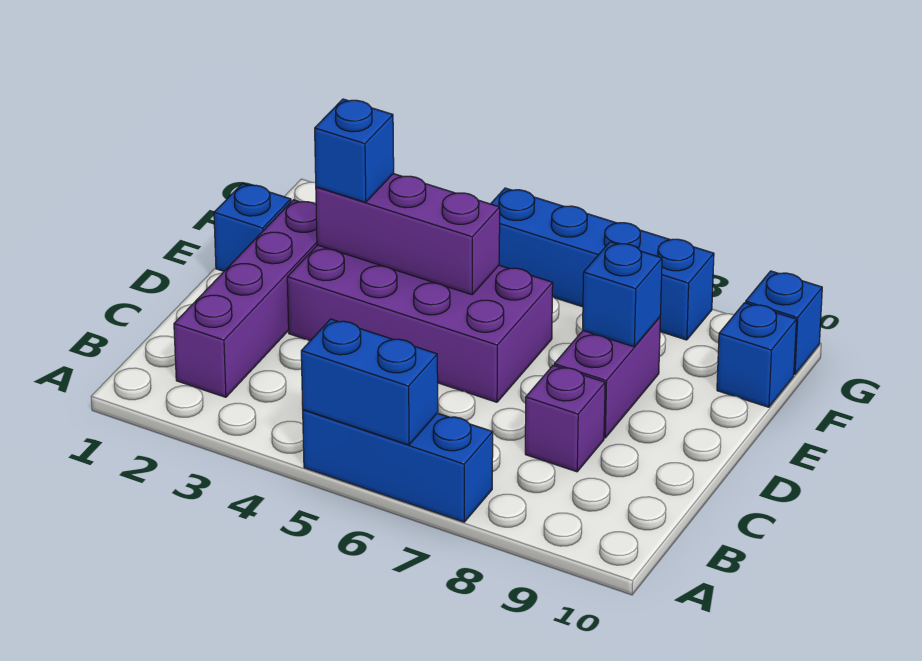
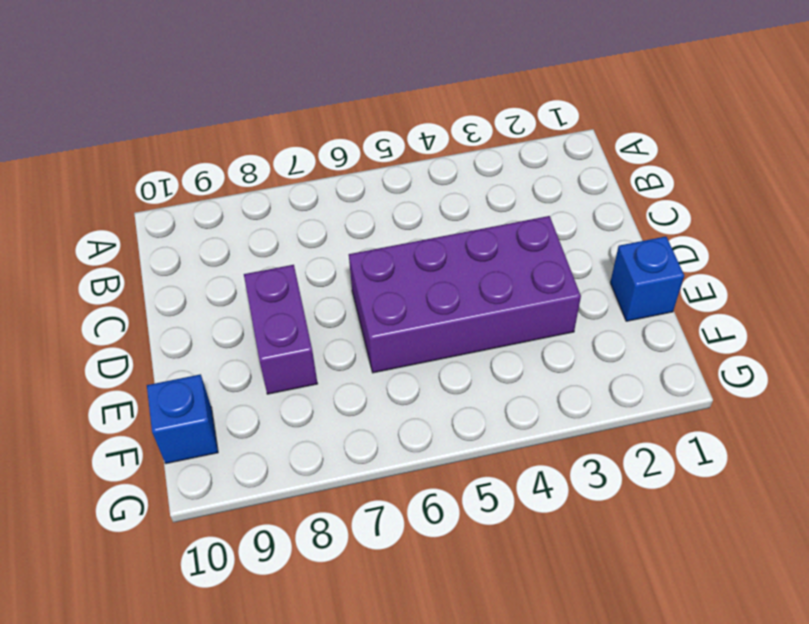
none -> blue brick A5:A7 level 1
none -> purple brick B2:E2 level 1
none -> purple brick C8 level 1

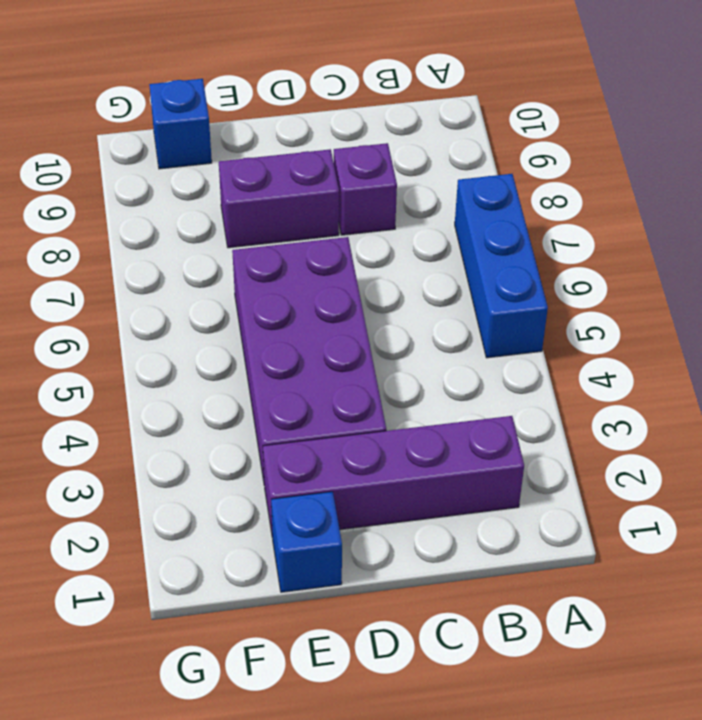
none -> blue brick G5:G8 level 1
none -> blue brick G10 level 1
none -> blue brick A5:A6 level 2

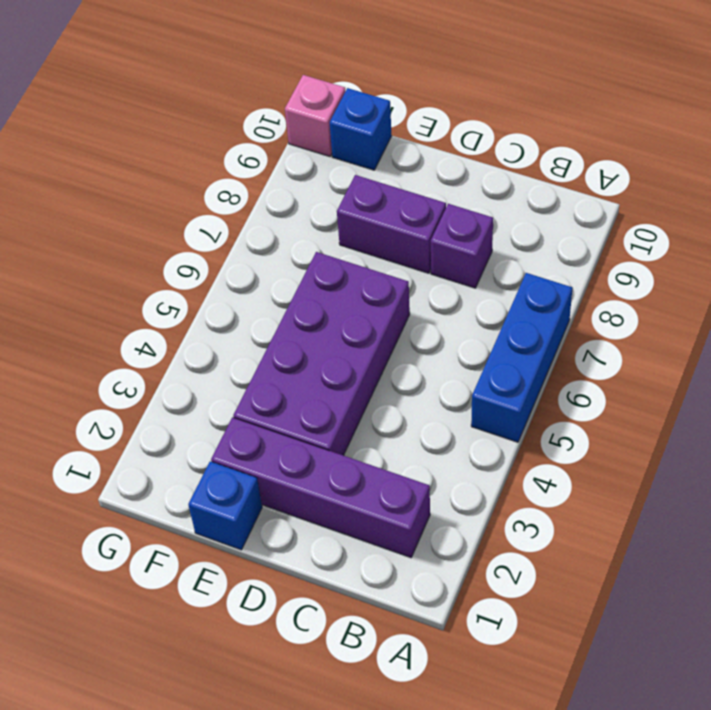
pink brick G10 level 1 -> blue brick G10 level 1
none -> blue brick G5:G8 level 1
none -> blue brick A5:A6 level 2
none -> purple brick E3:E5 level 2

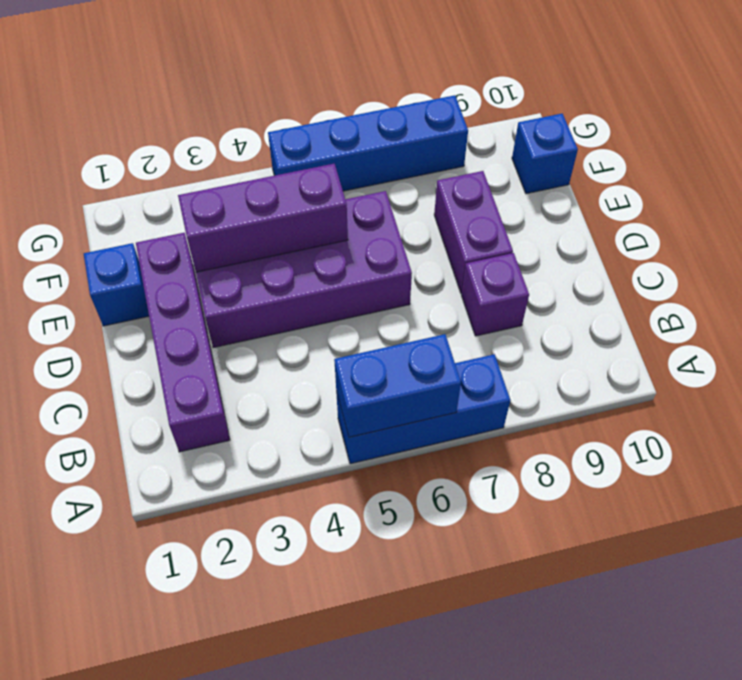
none -> blue brick G10 level 1
none -> blue brick E8 level 2
none -> blue brick E3 level 3

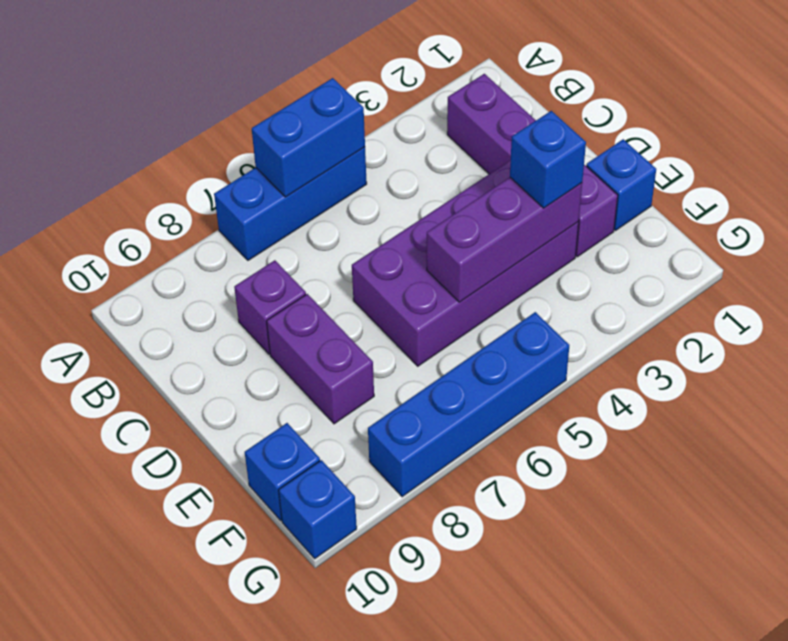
none -> blue brick E8 level 2

